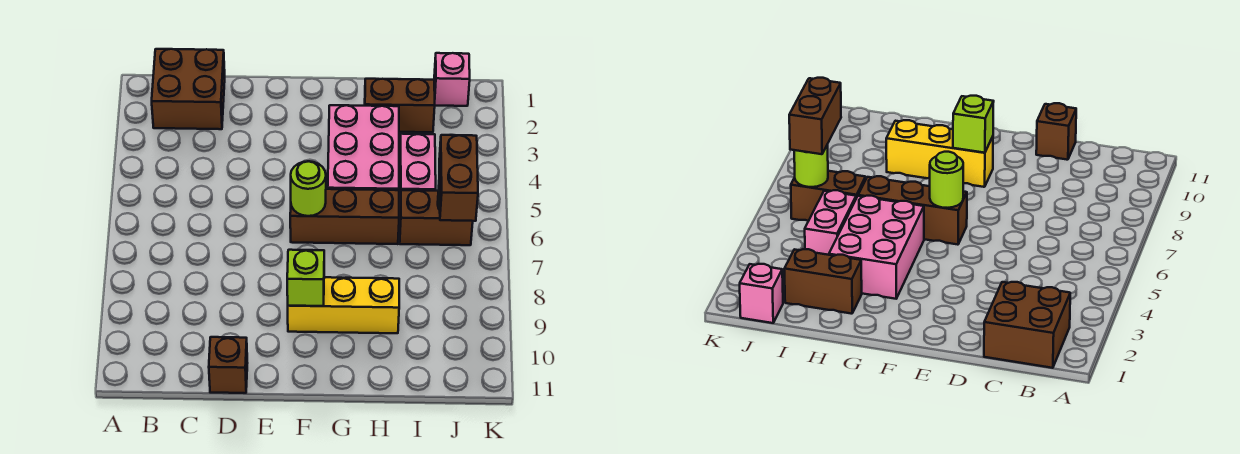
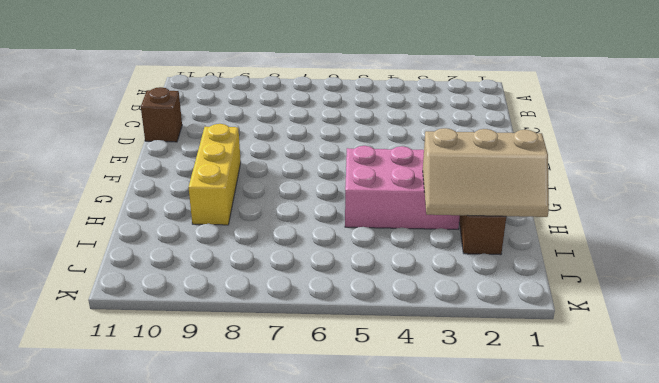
tan slope H1:I3 level 2 top H -> none
none -> brown brick B1:C2 level 1
none -> brown brick F6:H6 level 1
none -> pink brick I4:I5 level 1

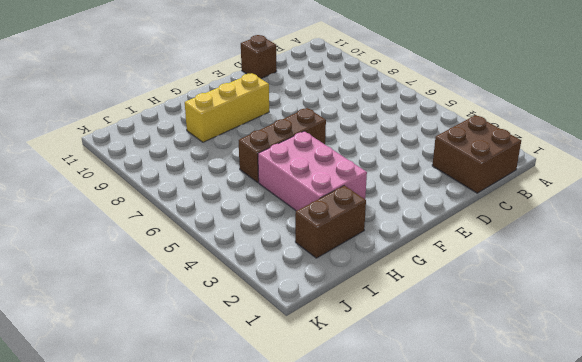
none -> pink brick I4:I5 level 1
none -> brown brick I6:J6 level 1
none -> pink brick J1 level 1

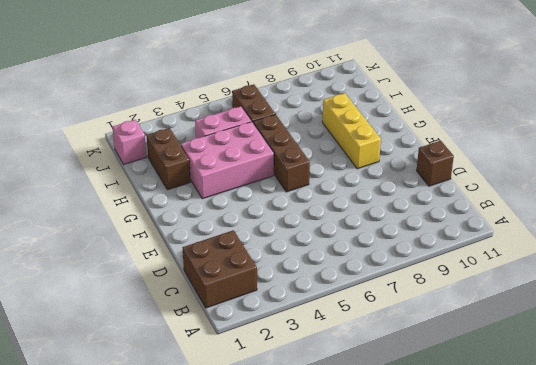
none -> lime round brick F6 level 2
none -> lime brick F9 level 2
none -> lime round brick J6 level 2

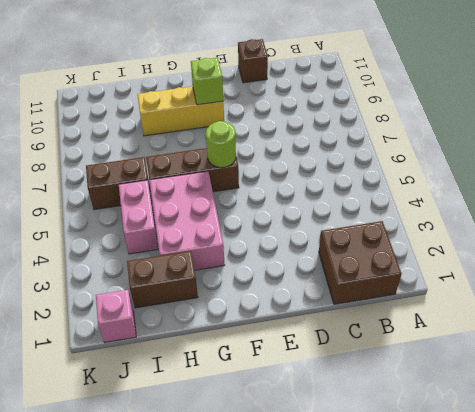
none -> lime round brick J6 level 2
none -> brown brick J6:J7 level 3

